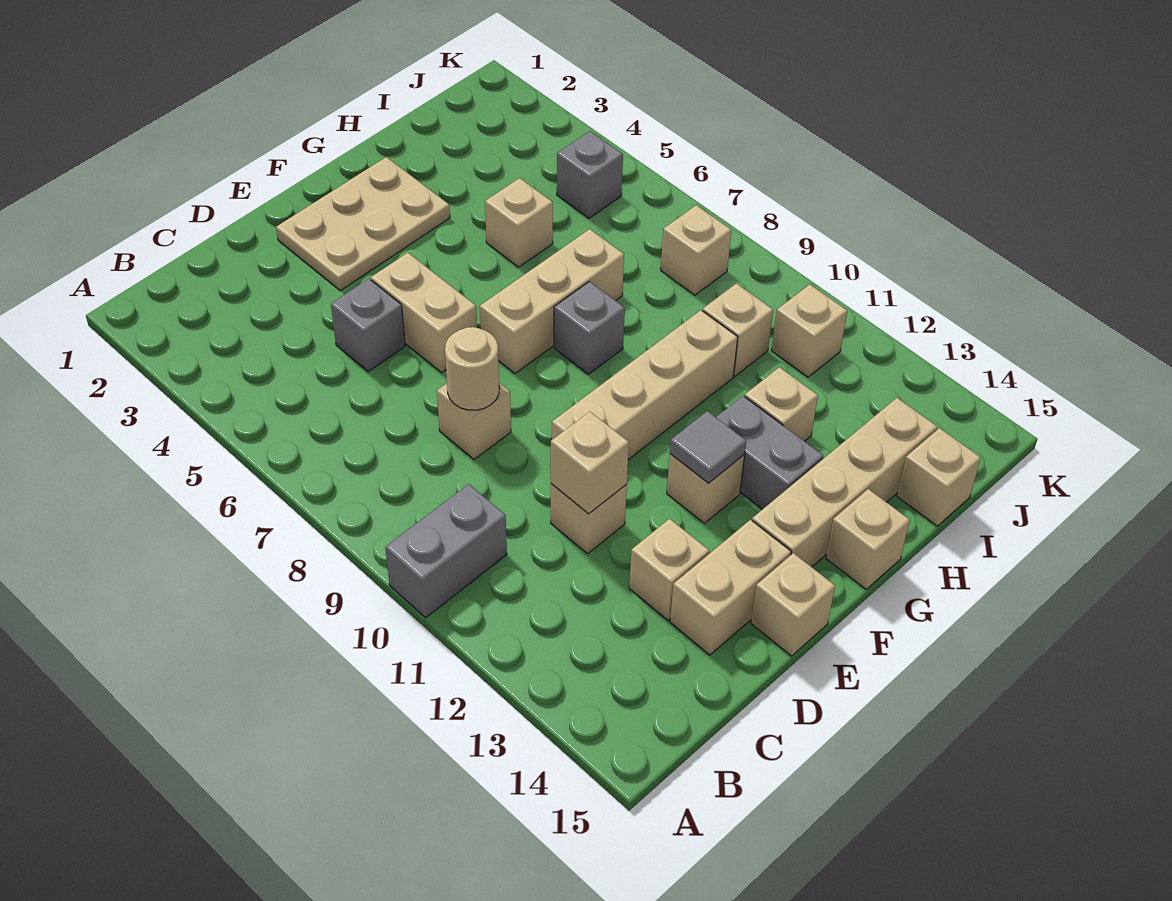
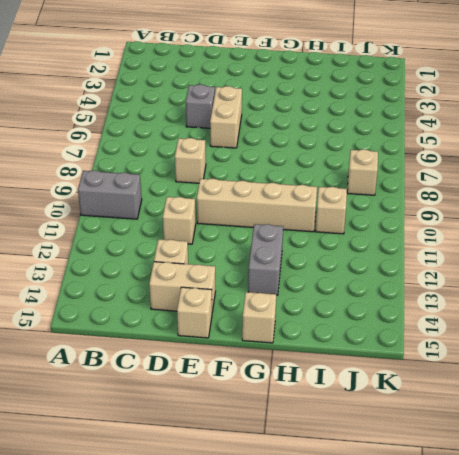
none -> tan plate E2:G3 level 1
none -> tan brick F7:H7 level 1
none -> tan brick F12 level 1

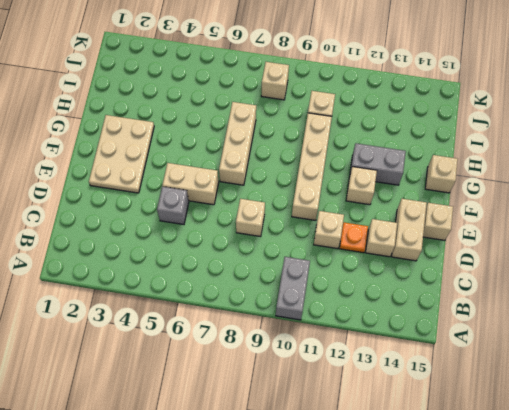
orange plate D12 level 1 -> none
none -> tan brick F14:I14 level 1
none -> grey brick G8 level 1
none -> tan brick H5 level 1

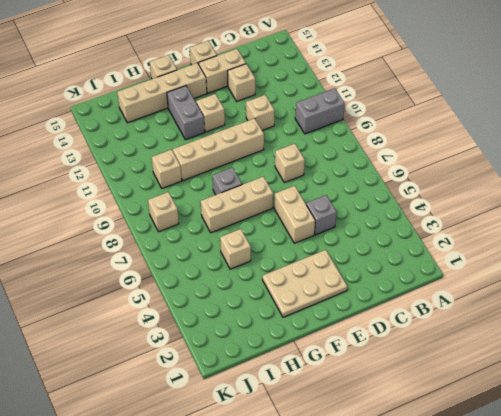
none -> tan brick H12 level 1
none -> tan brick I15 level 1
none -> grey brick J5 level 1

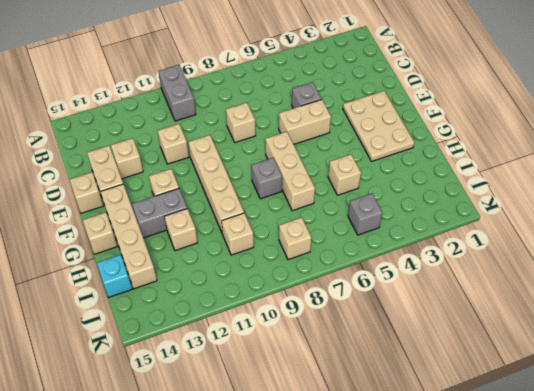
cyan brick I15 level 1 -> tan brick I15 level 1
none -> tan brick J11 level 1
none -> tan round brick D8 level 2
none -> tan brick D11 level 2

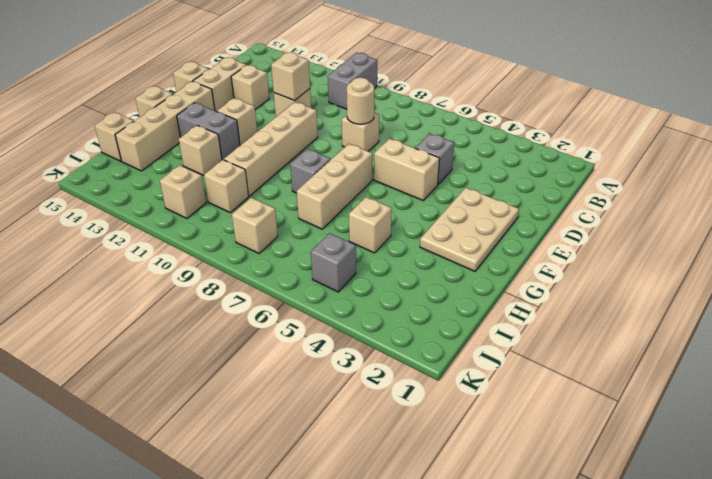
none -> grey tile F12 level 2

